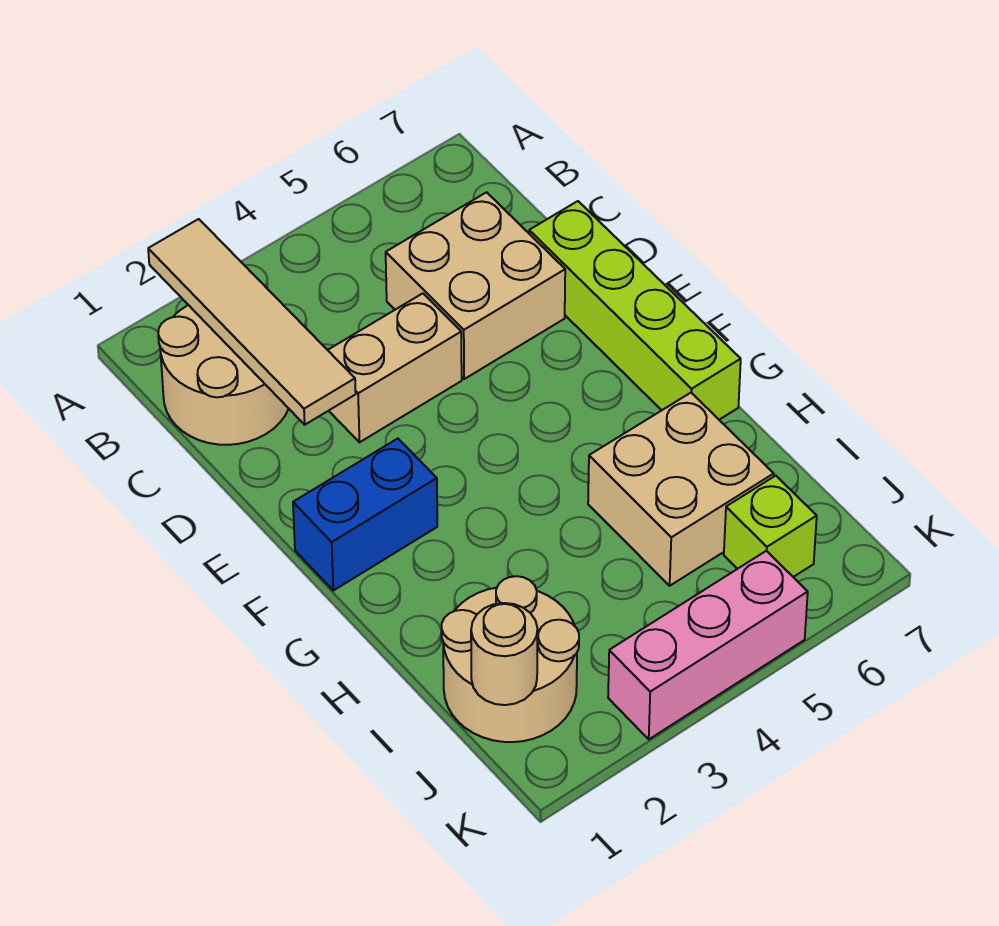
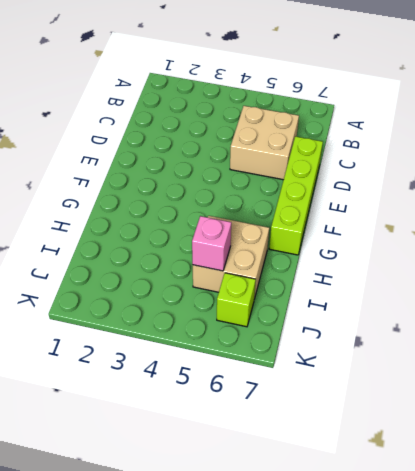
pink brick I5 level 2 -> none
none -> tan round brick B1:C2 level 1
none -> tan brick D3:D4 level 1

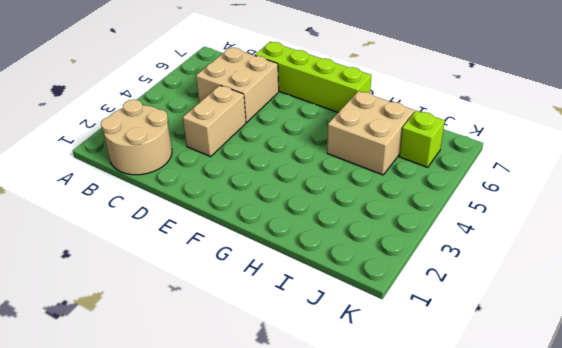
none -> blue brick F1:F2 level 1
none -> tan round brick I1:J2 level 1

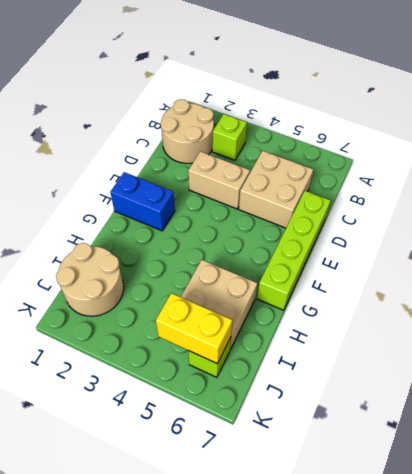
lime brick B3 level 1 -> none
yellow brick J5:J6 level 2 -> none
none -> pink brick K3:K5 level 1
none -> tan tile A2:D2 level 2

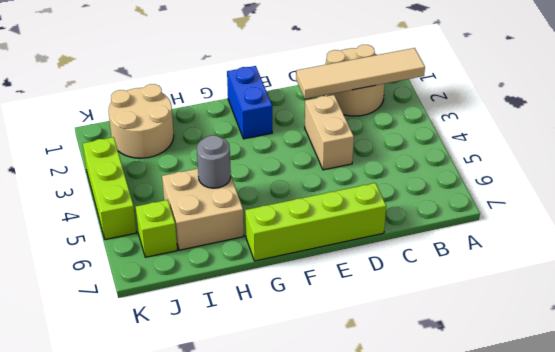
grey round brick H5 level 2 -> none
lime brick K3:K5 level 1 -> pink brick K3:K5 level 1
none -> tan brick C5:D6 level 1
none -> tan round brick J1 level 2

